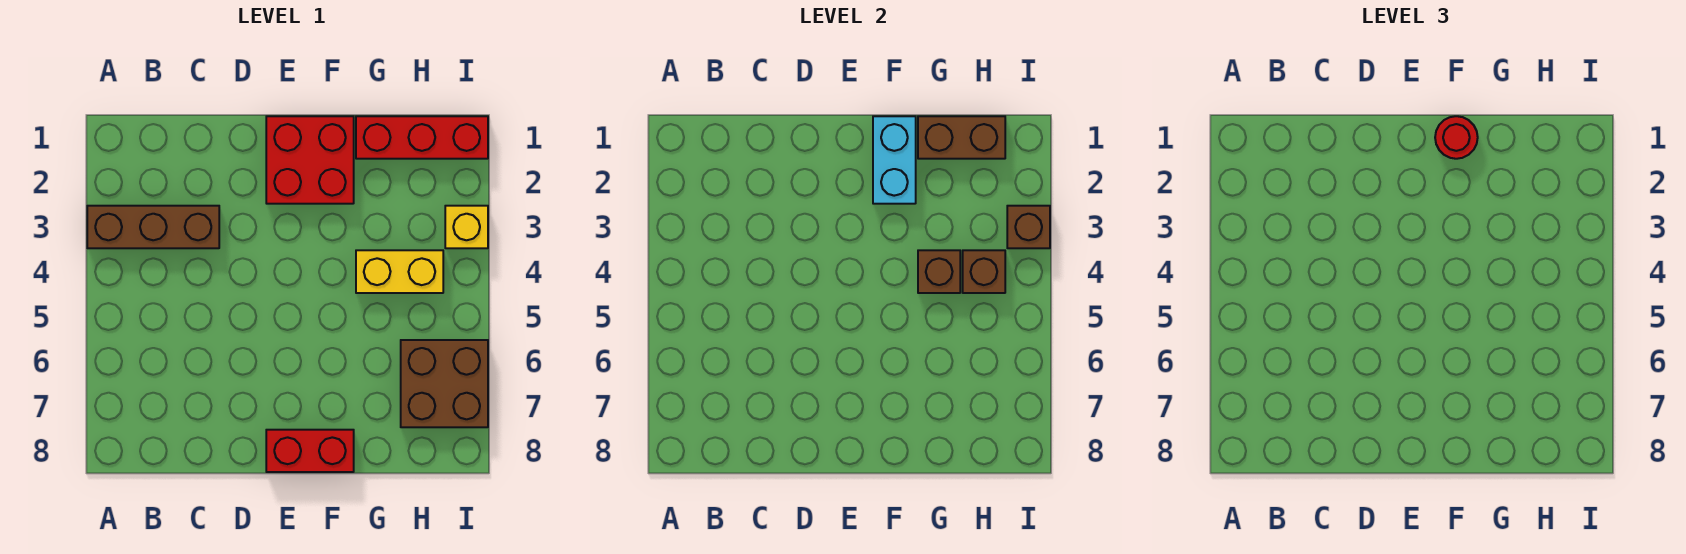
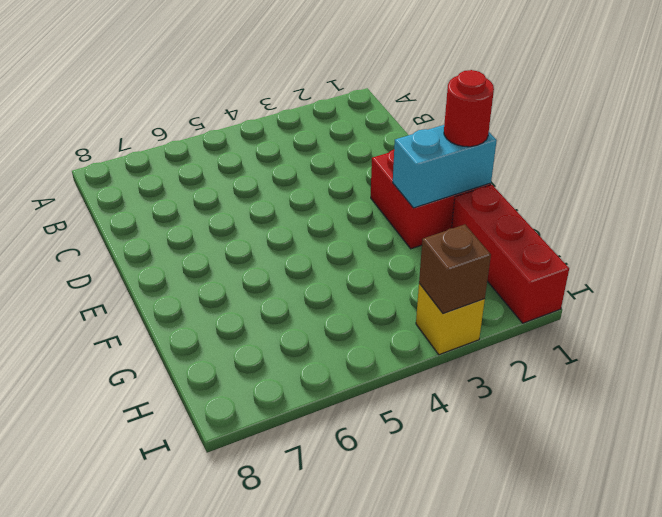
none -> brown brick A3:C3 level 1
none -> red brick E8:F8 level 1
none -> yellow brick G4:H4 level 1

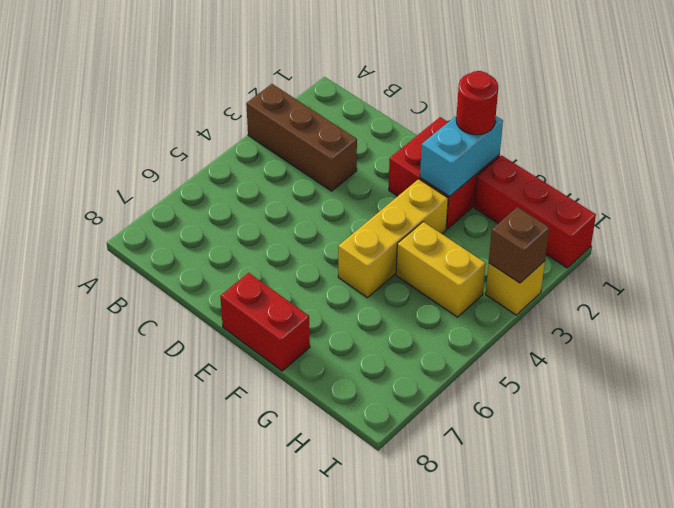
yellow brick F3:F5 level 1 -> none
none -> brown brick H6:I7 level 1
none -> brown brick G1:H1 level 2
none -> brown brick G4 level 2

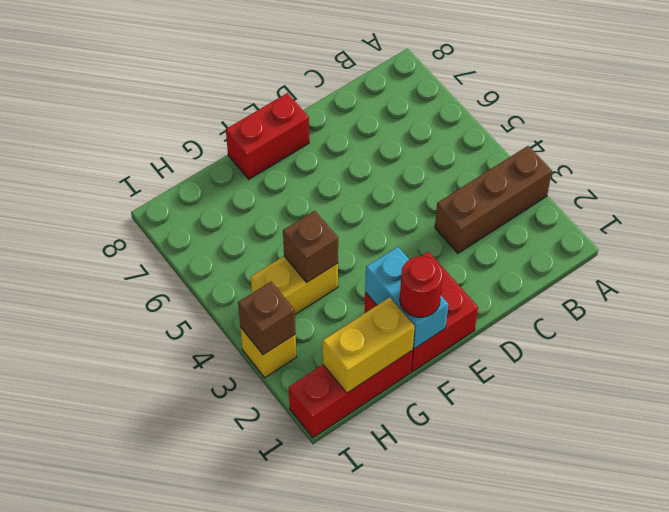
yellow brick G1:H1 level 2 -> brown brick G1:H1 level 2
none -> brown brick H6:I7 level 1
none -> brown brick H4 level 2

